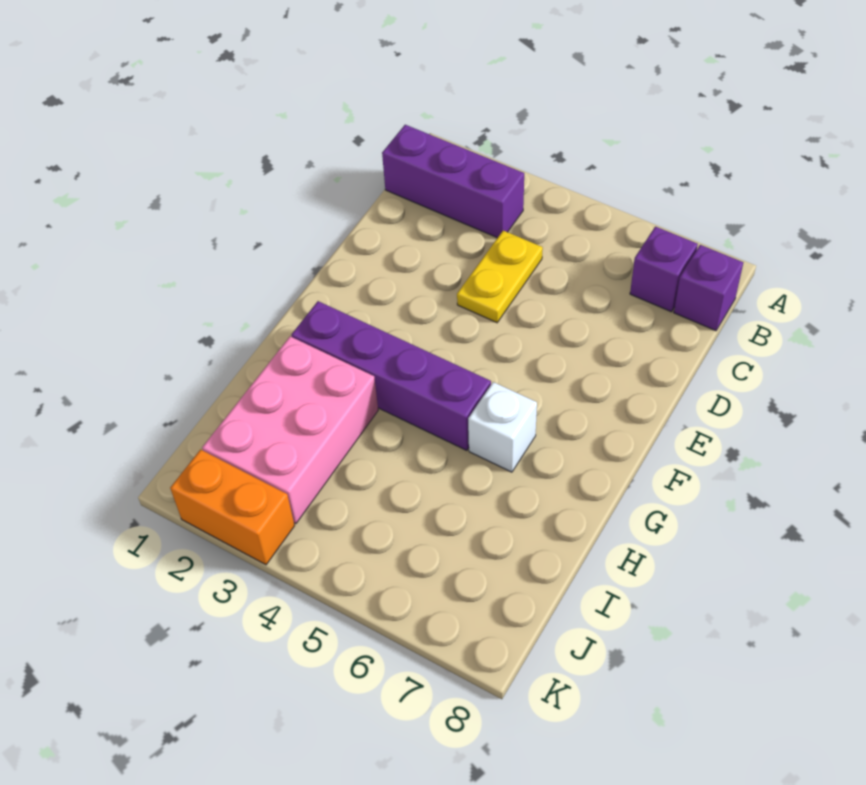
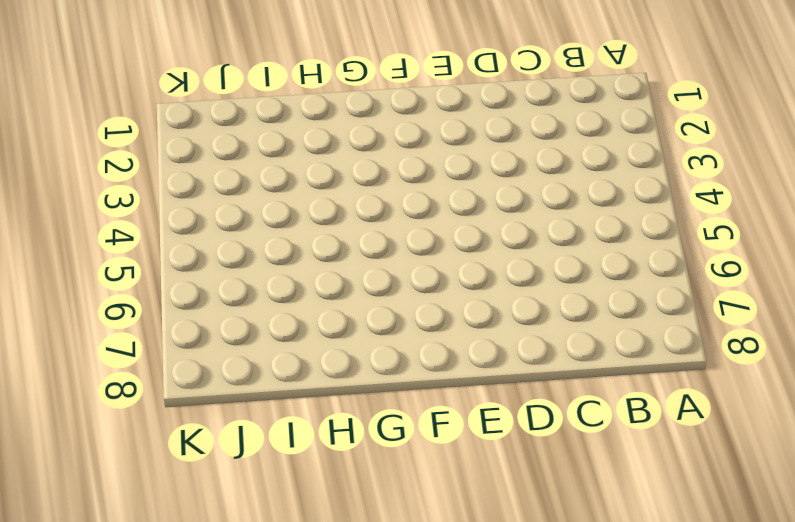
none -> purple brick B1:B3 level 1
none -> purple brick B7 level 1

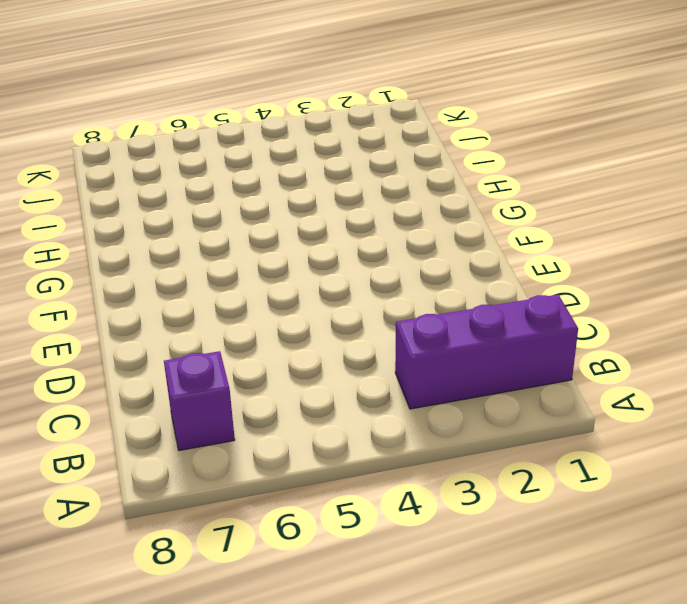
none -> purple brick B8 level 1
none -> yellow plate C4:D4 level 1

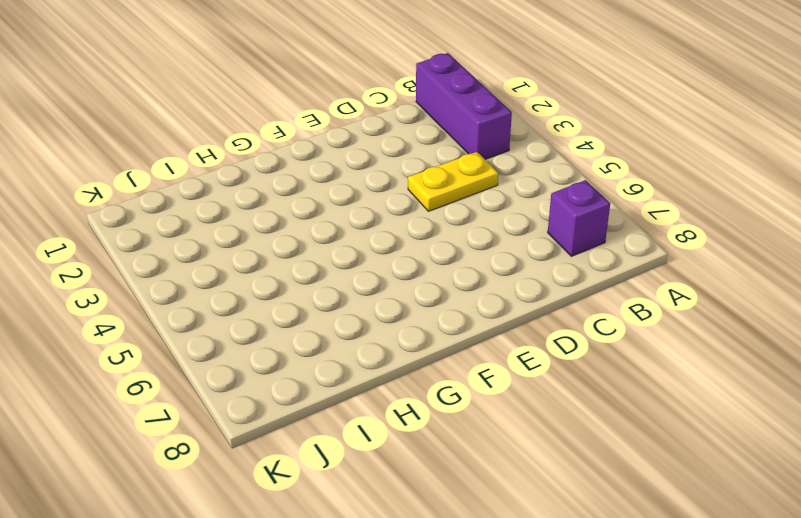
none -> purple brick B8 level 1
none -> purple brick G2:G5 level 1

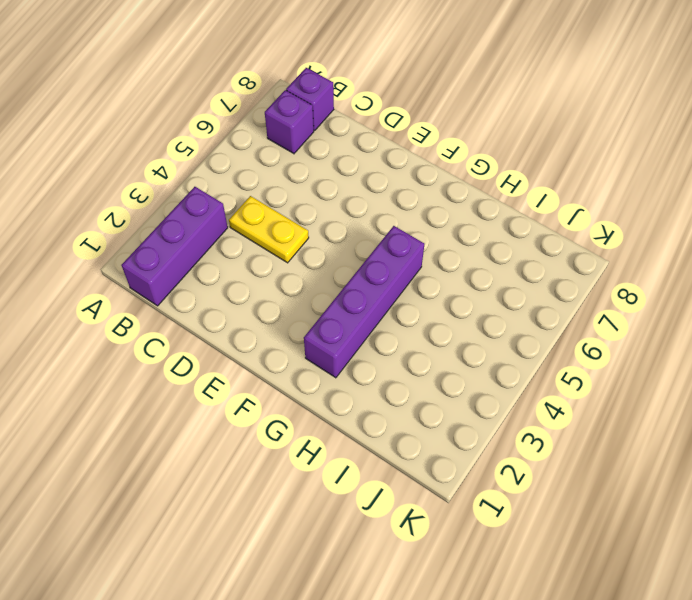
none -> white brick G6 level 1
none -> pink brick H2:J3 level 1

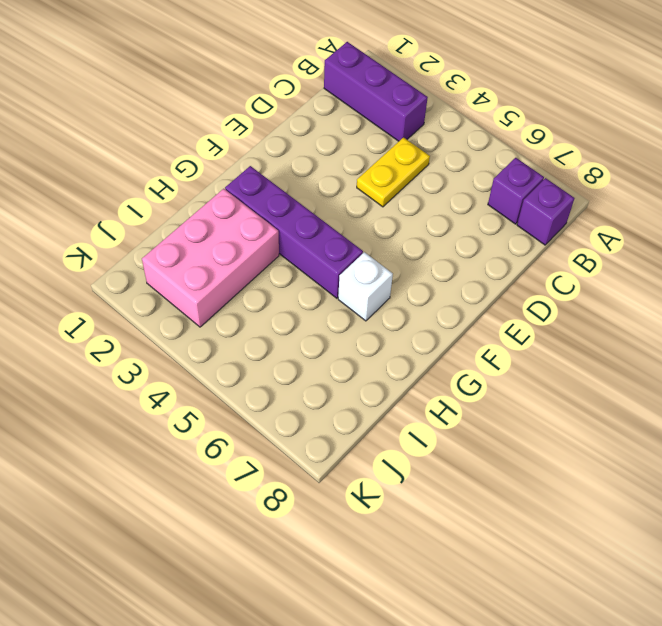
none -> orange brick K2:K3 level 1

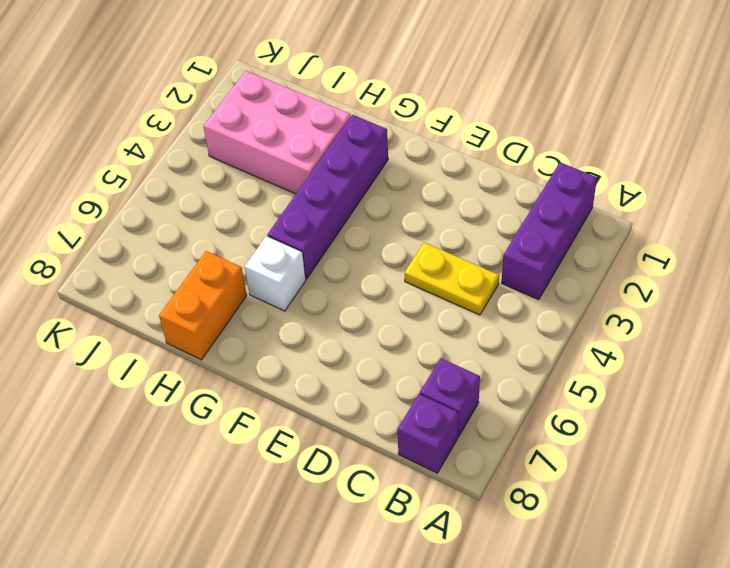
orange brick H7:H8 level 1 -> orange brick K2:K3 level 1

